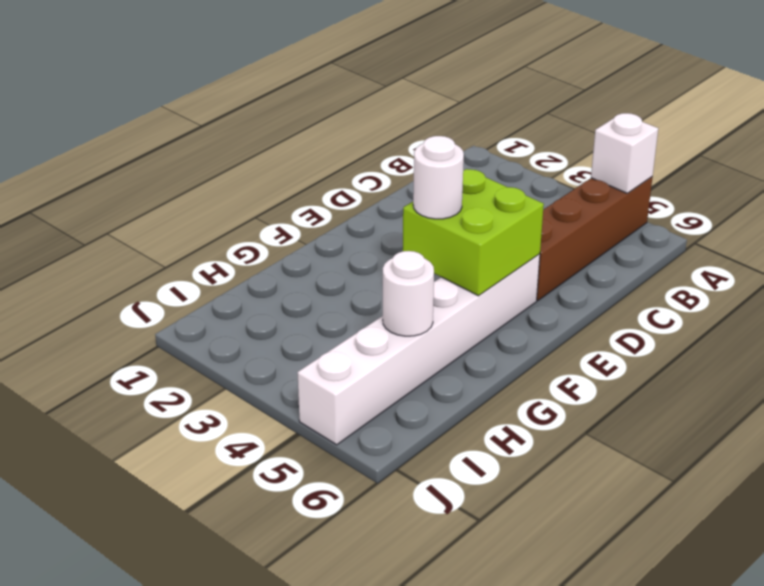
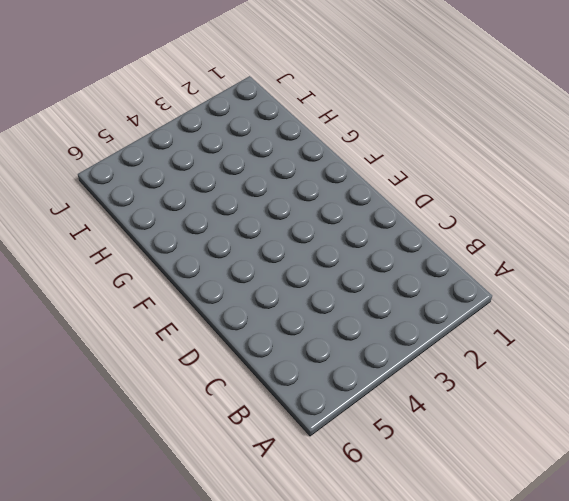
none -> brown brick A5:D5 level 1
none -> white brick E5:J5 level 1

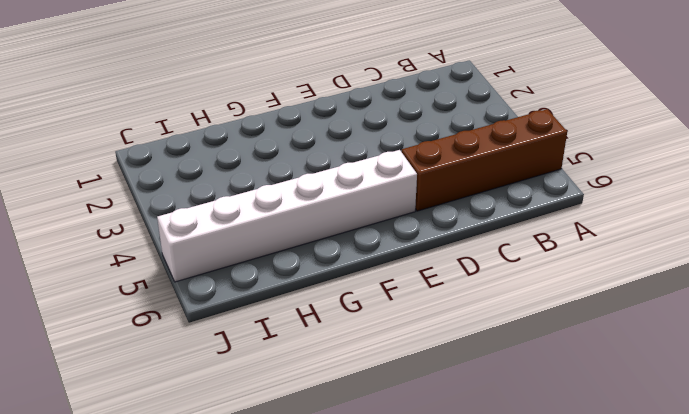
none -> white brick A5 level 2
none -> lime brick E4:F5 level 2

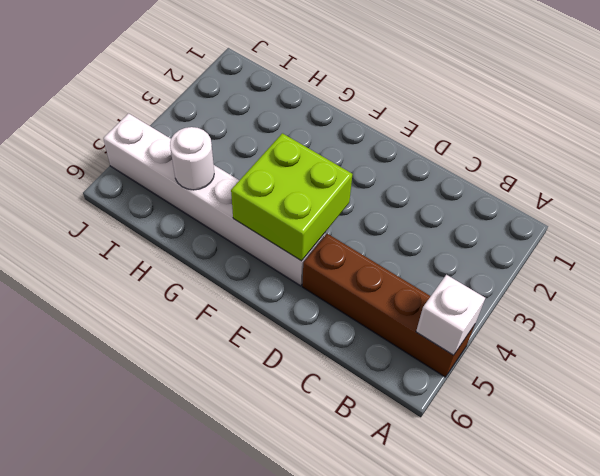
none -> white round brick F4 level 3

